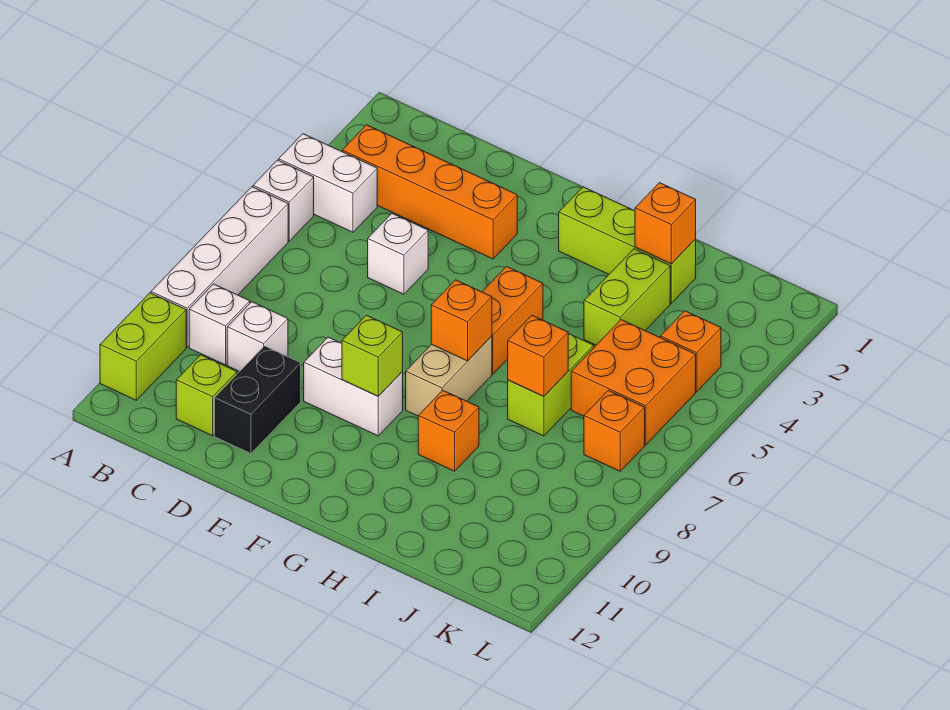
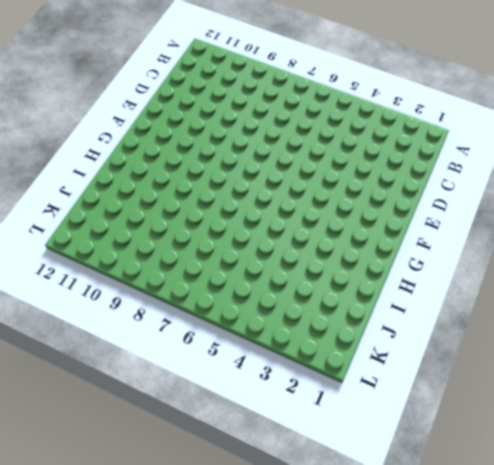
none -> white brick A4:B4 level 1
none -> white brick A5 level 1
none -> white brick A6:A9 level 1

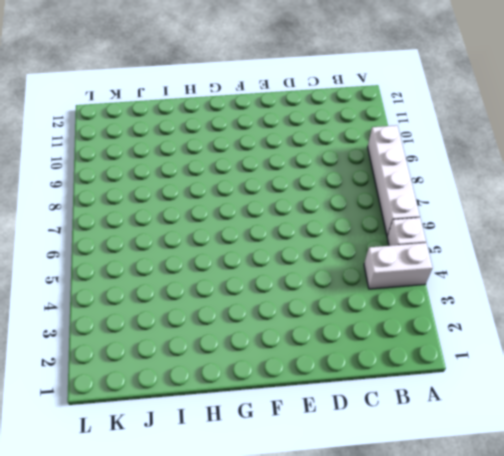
none -> lime brick A10:A11 level 1
none -> orange brick B3:E3 level 1
none -> white brick B9 level 1

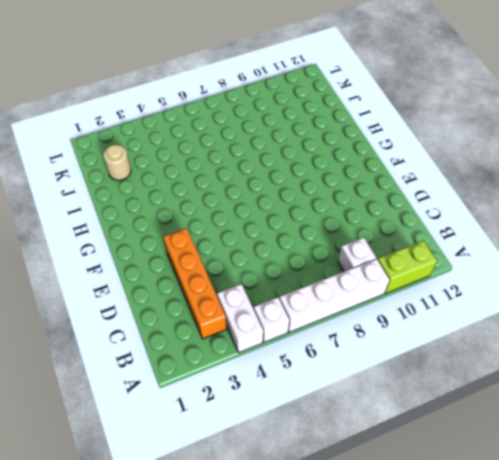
tan round brick J2 level 1 -> none
none -> white brick C9 level 1
none -> lime brick C11 level 1
none -> white brick D5 level 1

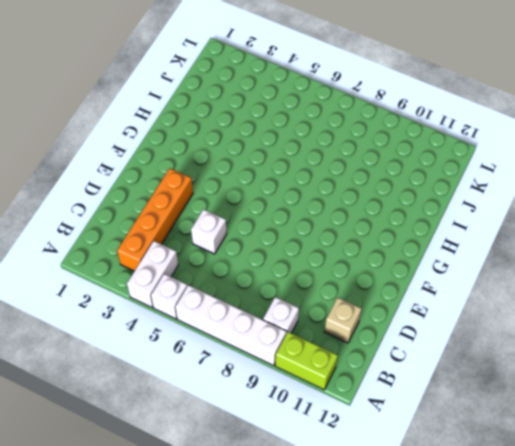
tan brick C11 level 1 -> lime brick C11 level 1
none -> white brick C9 level 1
none -> black brick D10:D11 level 1
none -> white brick E9:F9 level 1

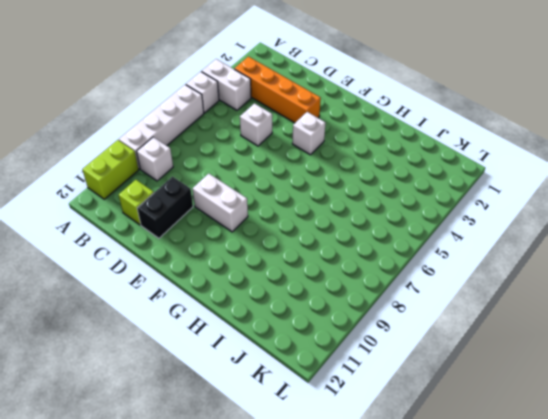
white brick F4 level 1 -> white brick C9 level 1
none -> lime brick G2:I2 level 1
none -> orange brick G5:G6 level 1
none -> tan brick G7:G8 level 1

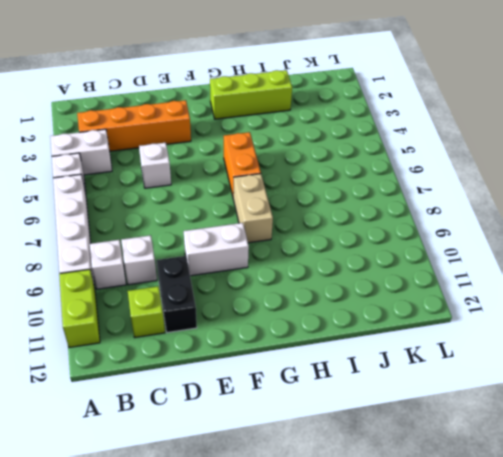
none -> orange brick H9 level 1
none -> lime brick I3:I4 level 1
none -> lime brick I6:I7 level 1

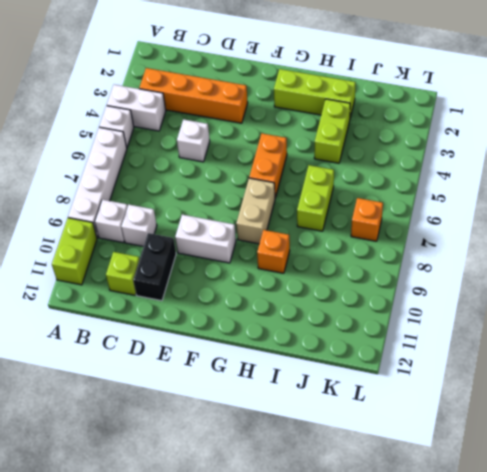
none -> orange brick J5:K6 level 1
none -> orange brick K4 level 1
none -> lime brick F9 level 2

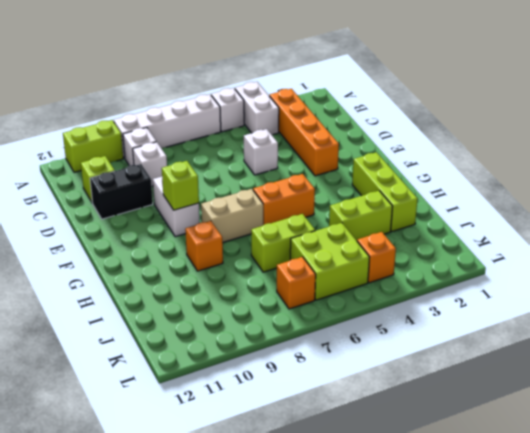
lime brick J5:K6 level 1 -> orange brick J5:K6 level 1
none -> orange brick G7 level 2
none -> orange brick I2 level 2
none -> orange brick I7 level 2

